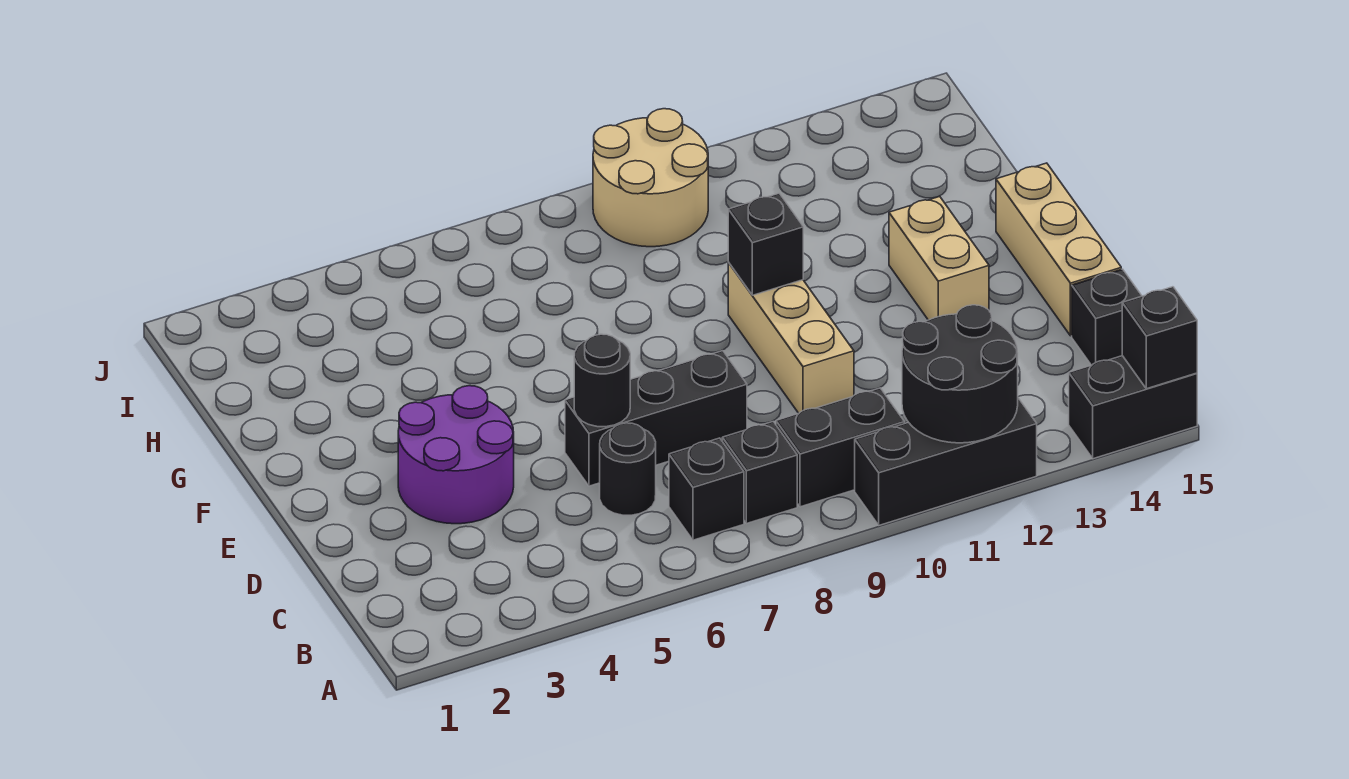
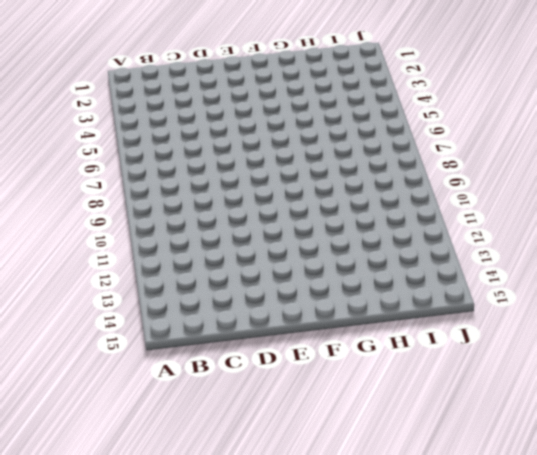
none -> black brick A10:A12 level 1
none -> black brick A14:A15 level 1
none -> black brick B7 level 1

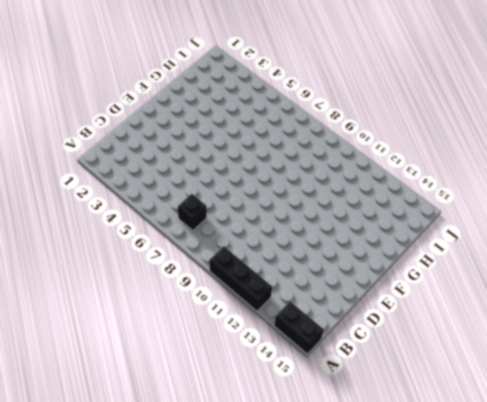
none -> black brick B8 level 1
none -> black brick B9:B10 level 1
none -> black round brick C6 level 1

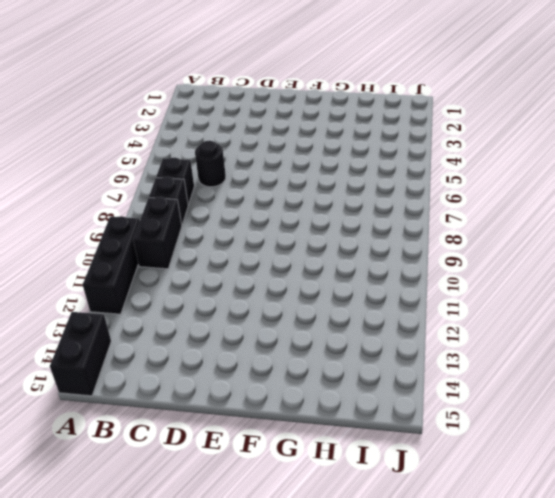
none -> black brick C15 level 1
none -> purple round brick D3:E4 level 1
none -> black brick D6:D8 level 1

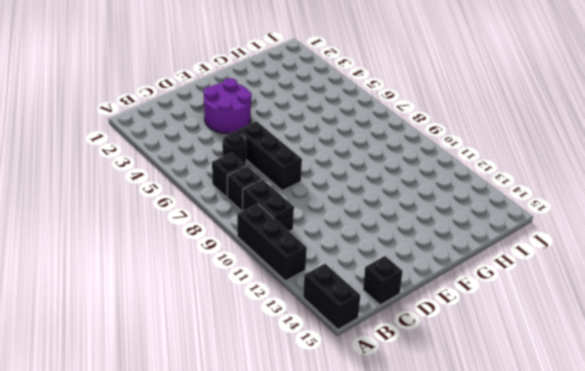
none -> tan brick D10:F10 level 1
none -> tan brick D15:F15 level 1
none -> tan brick E13:F13 level 1

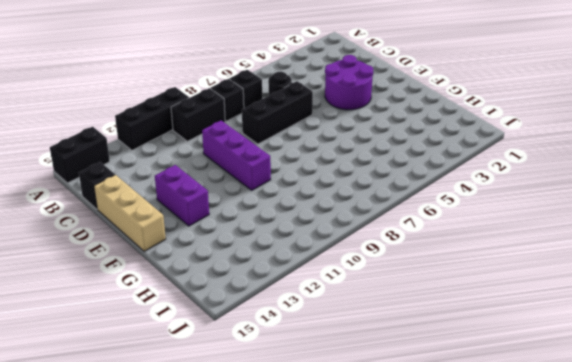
purple brick D10:F10 level 1 -> tan brick D10:F10 level 1
purple brick E13:F13 level 1 -> tan brick E13:F13 level 1
none -> tan round brick I9:J10 level 1
none -> black round brick A11:B12 level 2
none -> black brick A15 level 2

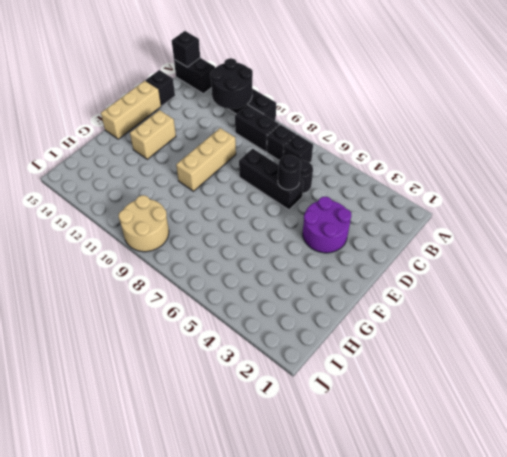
none -> black brick F10 level 2

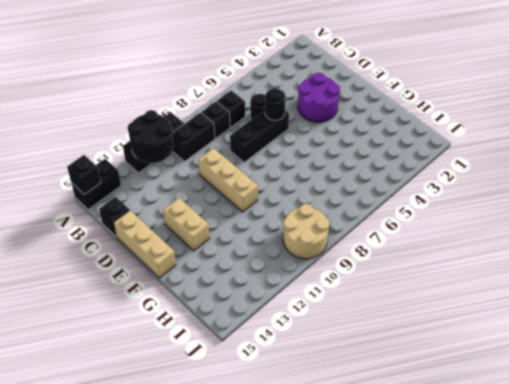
none -> black brick F10 level 2

